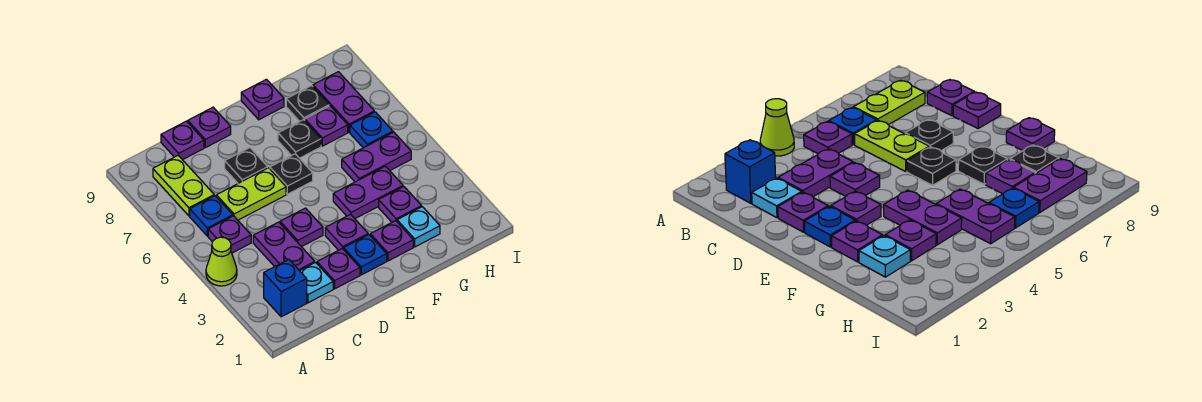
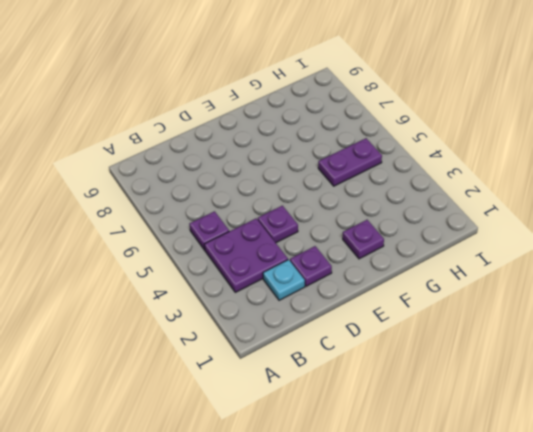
purple plate B3:C4 level 1 -> purple plate C3:C4 level 1
none -> lime cone A4 level 1
none -> blue brick B2 level 1
none -> blue plate B6 level 1

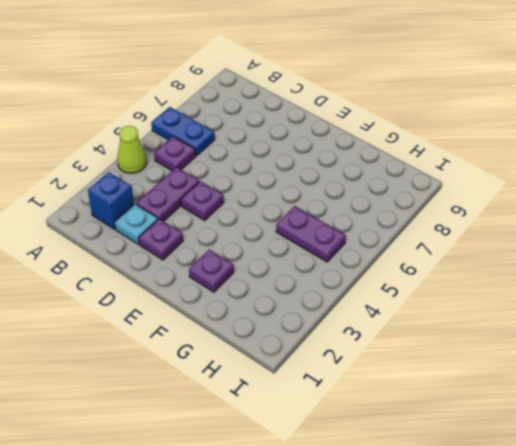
blue plate A6:B6 level 1 -> blue plate B6 level 1
none -> lime plate B7:B8 level 1
none -> lime plate C6:D6 level 1
none -> purple plate C9 level 1

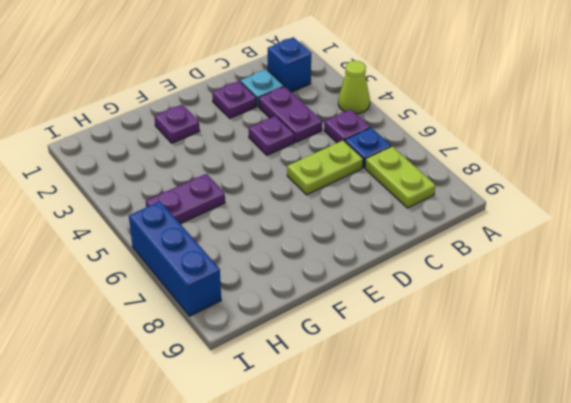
blue brick I6:I8 level 1 -> none
none -> purple plate C9 level 1
none -> black plate D7 level 1
none -> purple plate D9 level 1

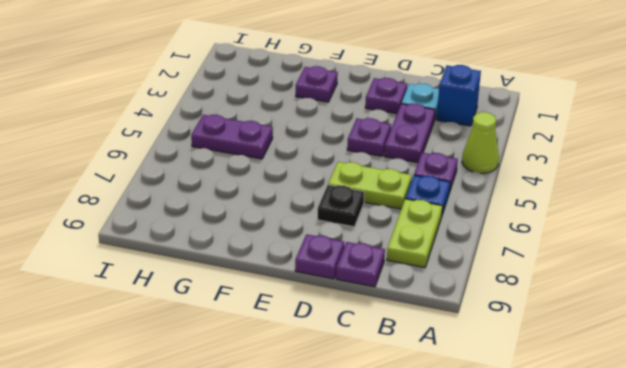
none -> blue plate E2 level 1
none -> purple plate E3 level 1
none -> black plate E6 level 1

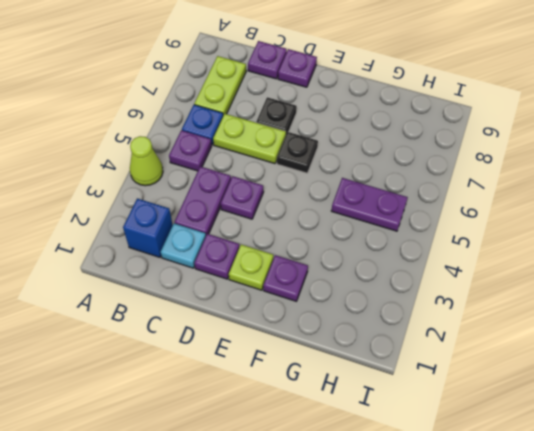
lime plate E2 level 1 -> blue plate E2 level 1
none -> purple plate E3 level 1
none -> purple plate F4:G4 level 1
none -> black plate F7 level 1

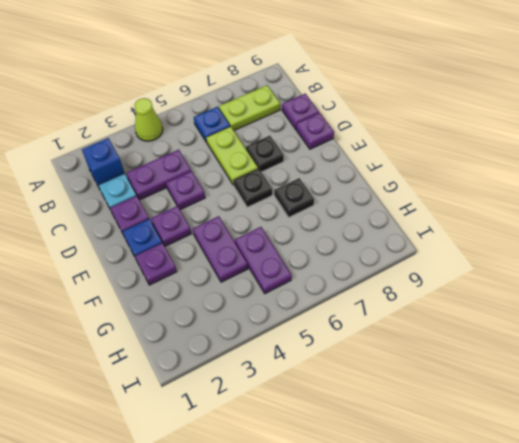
none -> purple plate B5 level 1
none -> purple plate F9 level 1
none -> cyan plate G2 level 1

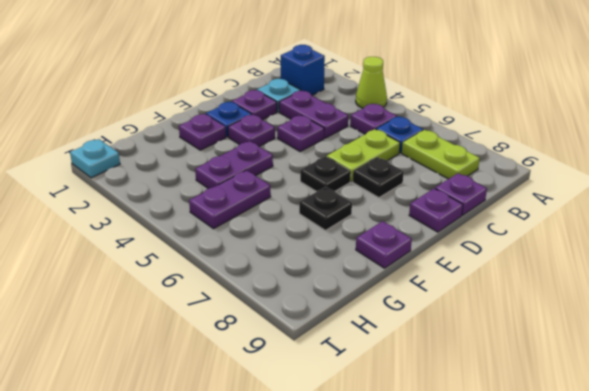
cyan plate I1 level 1 -> cyan plate G2 level 1
none -> purple plate G3 level 1
none -> purple plate G7 level 1
none -> black plate G8 level 1

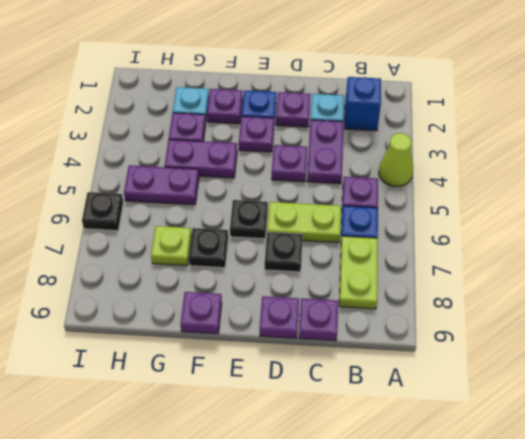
lime plate G7 level 1 -> purple plate G7 level 1
black plate I6 level 1 -> black plate G8 level 1
none -> blue plate H6 level 1
none -> purple plate H7:H8 level 1

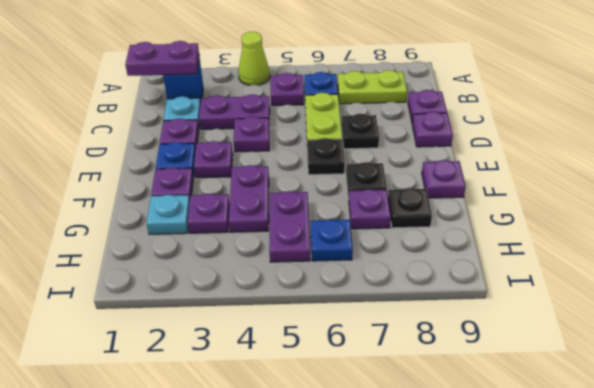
purple plate B1:B2 level 2 -> purple plate H7:H8 level 1

